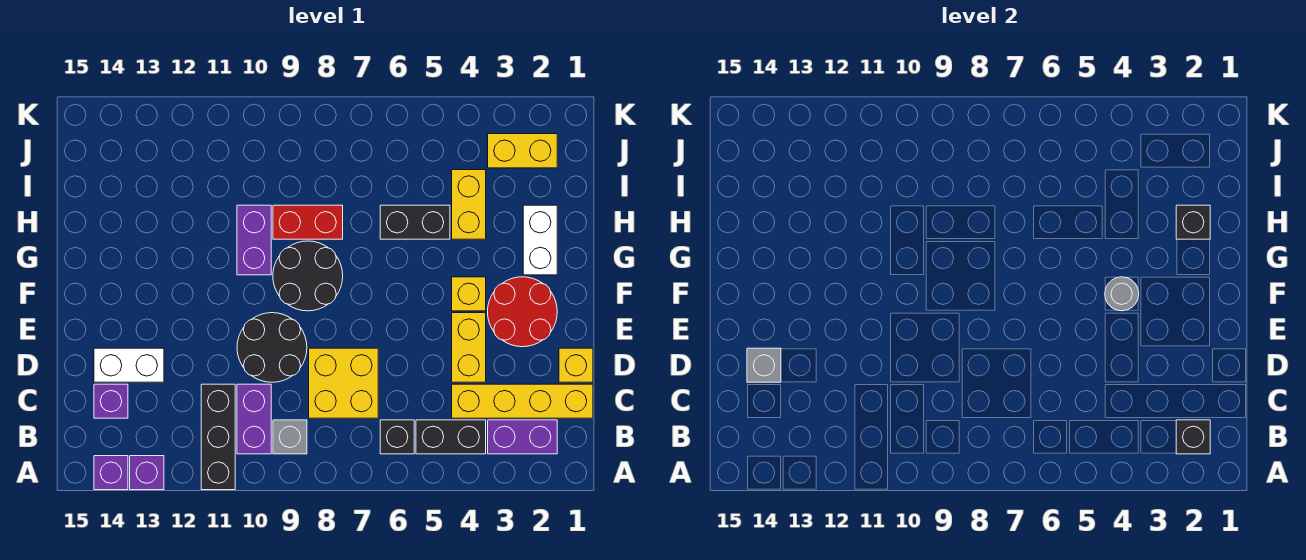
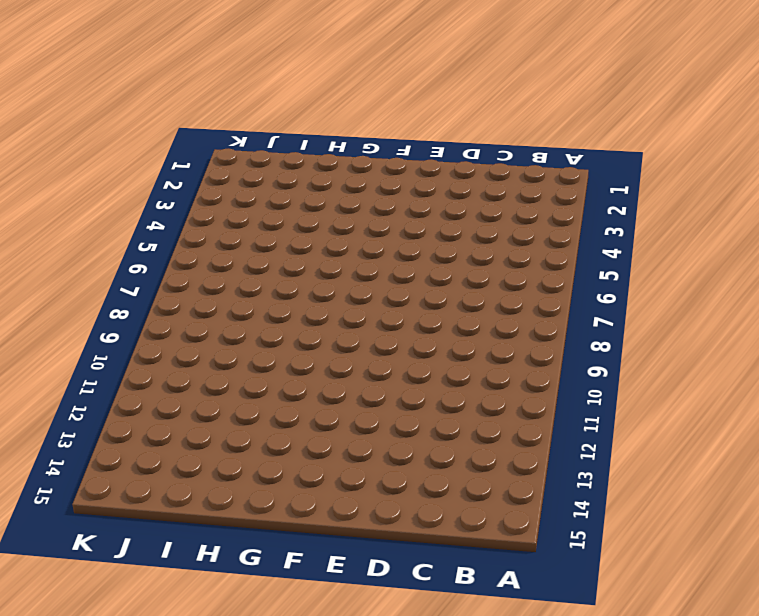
none -> black brick A11:C11 level 1
none -> purple brick A13 level 1
none -> purple brick A14 level 1

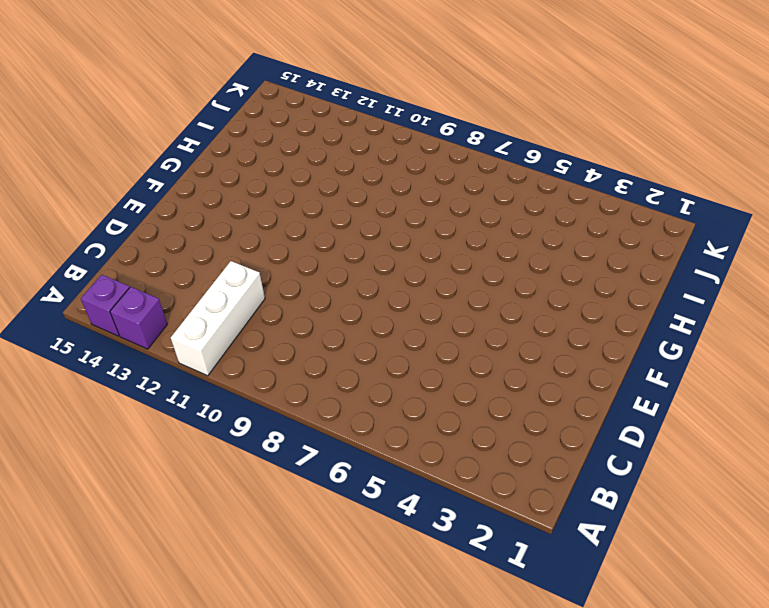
white brick A11:C11 level 1 -> black brick A11:C11 level 1
none -> purple brick B2:B3 level 1
none -> black brick B4:B5 level 1
none -> black brick B6 level 1

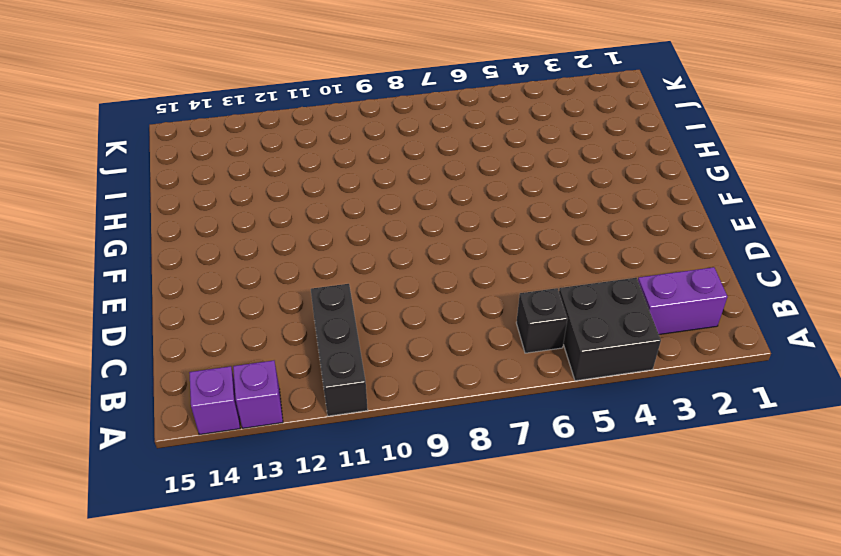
black brick A4:B5 level 1 -> black brick B4:B5 level 1
none -> grey brick B9 level 1
none -> purple brick B10:C10 level 1
none -> yellow brick C1:C4 level 1

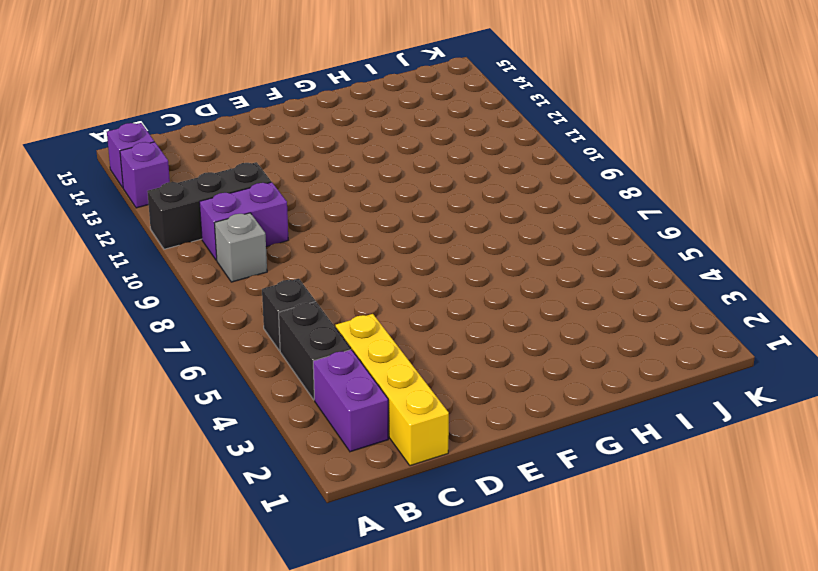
none -> yellow brick C7:D8 level 1
none -> purple brick C14 level 1
none -> yellow brick D1 level 1

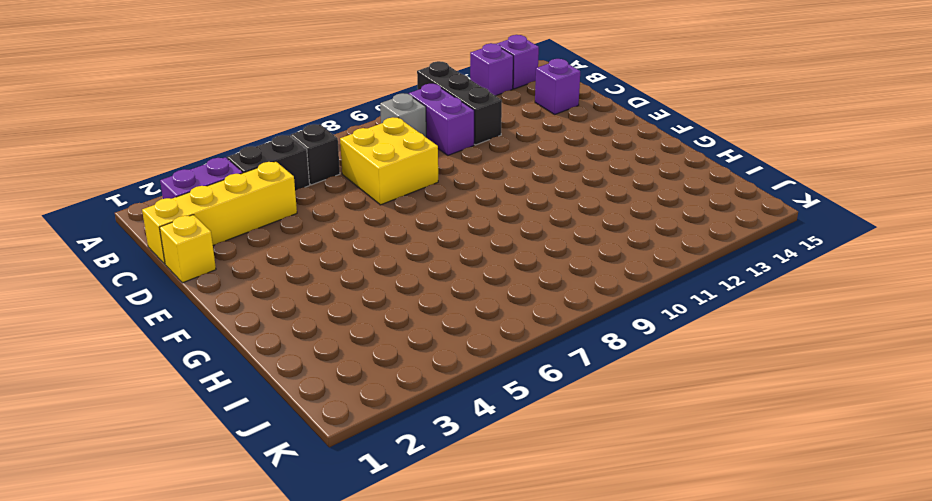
none -> yellow brick D4:E4 level 1
none -> black round brick D9:E10 level 1
none -> white brick D13:D14 level 1

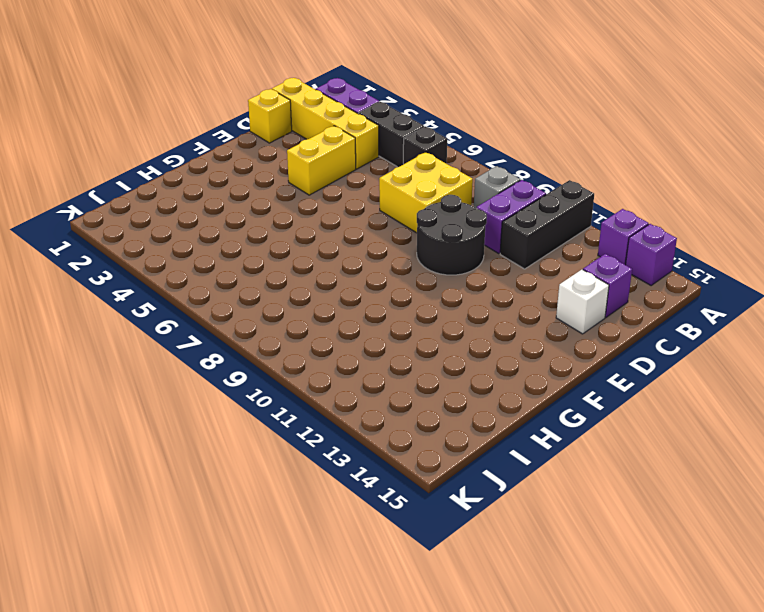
white brick D14 level 1 -> white brick D13:D14 level 1
none -> red round brick E2:F3 level 1
none -> yellow brick F4 level 1
none -> black round brick F8:G9 level 1

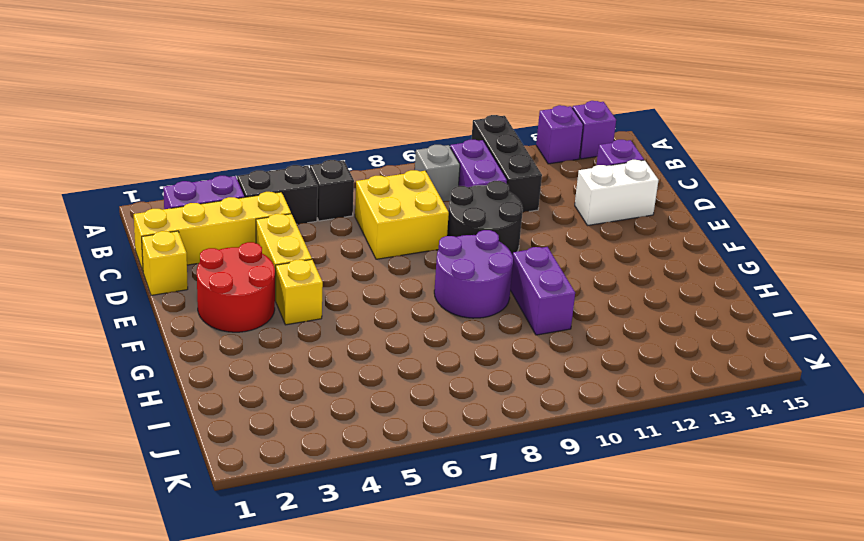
purple round brick F8:G9 level 1 -> black round brick F8:G9 level 1
none -> white brick G2:H2 level 1
none -> yellow brick H4:I4 level 1
none -> black brick H5:H6 level 1

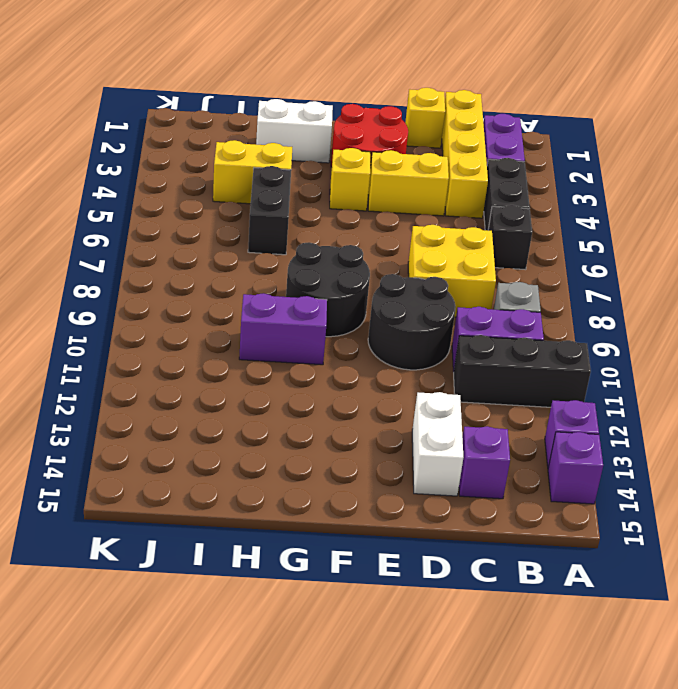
none -> red brick H8:H9 level 1
none -> yellow brick J2:J3 level 1
none -> black brick B2 level 2

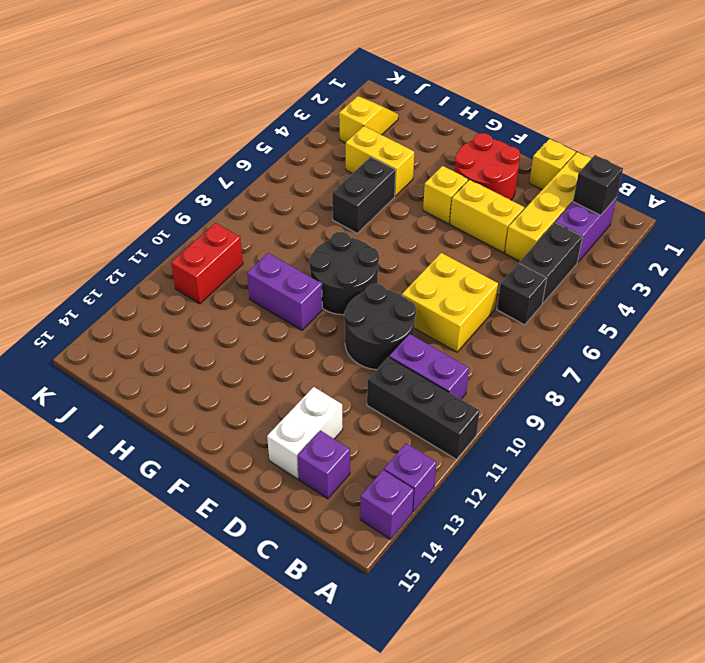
yellow slope J2:J3 level 1 top 3 -> yellow brick J2:J3 level 1
red brick J10:J11 level 1 -> red brick H8:H9 level 1
none -> grey brick B9 level 1
none -> white brick G2:H2 level 1
none -> grey brick D14 level 2

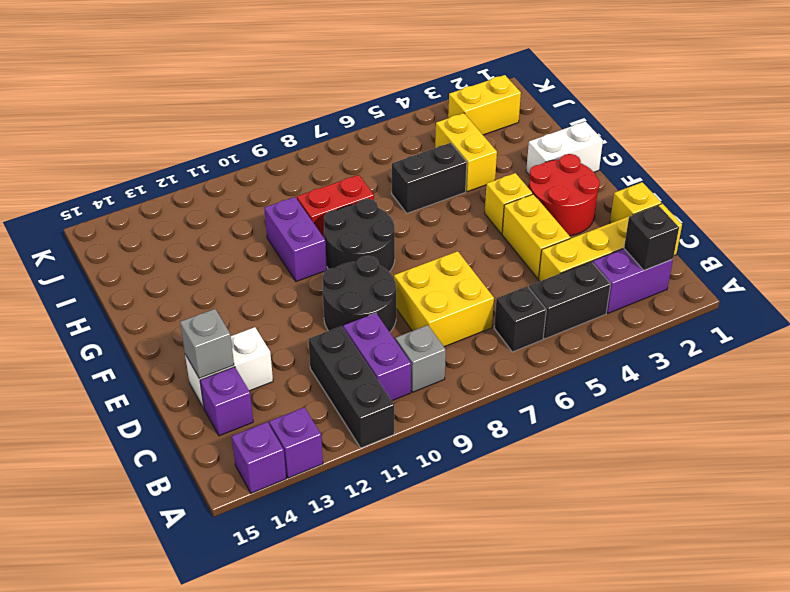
white brick G1:G2 level 1 -> white brick G2:H2 level 1
none -> grey round brick F4 level 2
none -> black brick H2 level 2

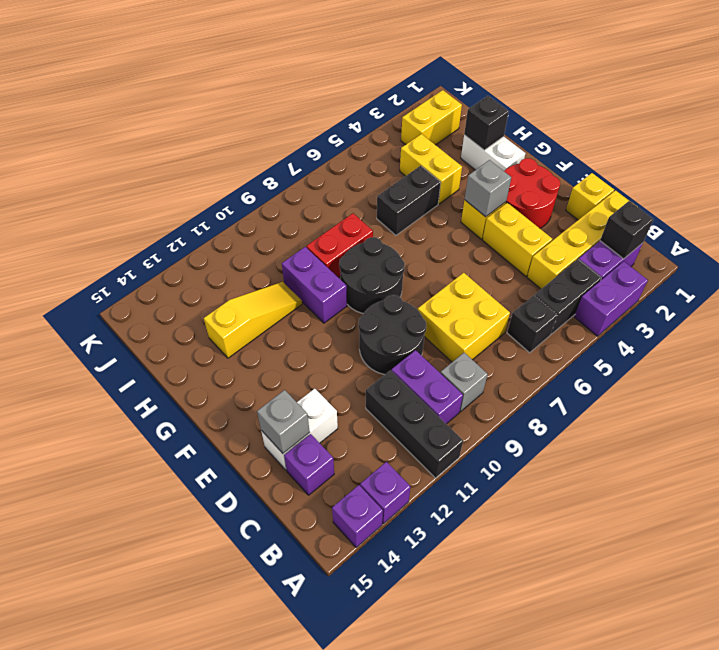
purple brick A3:A4 level 1 -> none
grey brick F4 level 2 -> grey round brick F4 level 2
yellow slope H11:H13 level 1 top 13 -> none

